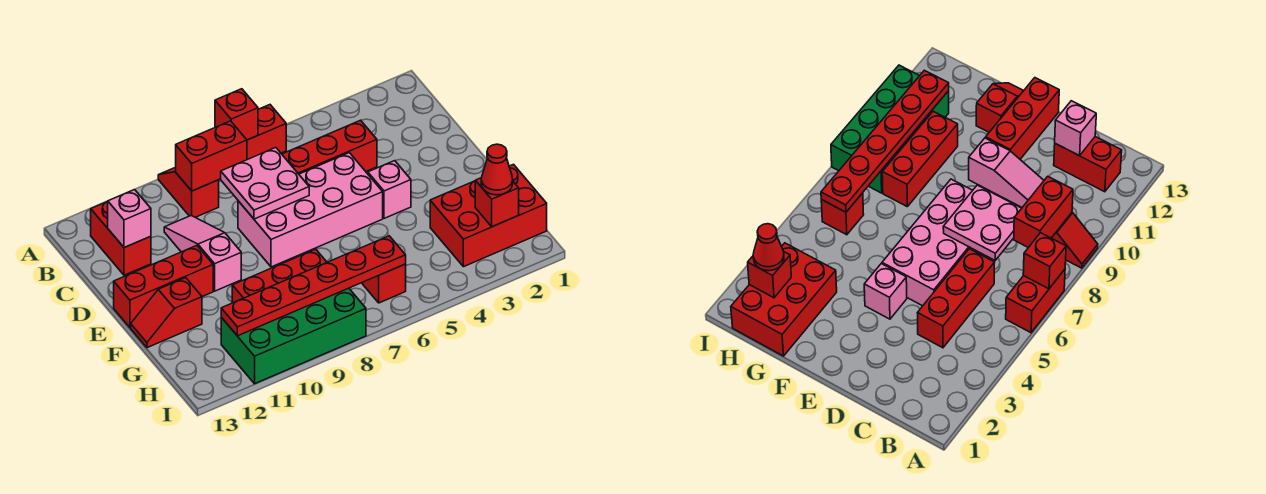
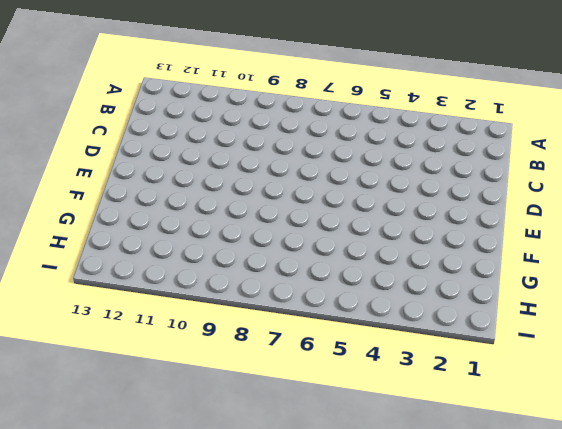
none -> red brick A6:A7 level 1
none -> red slope A9:B9 level 1 top B
none -> red brick B12:C12 level 1

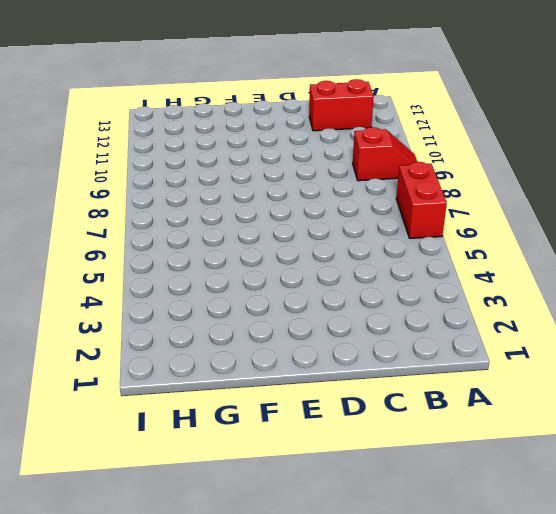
none -> red brick C4:C6 level 1
none -> pink slope C10:E10 level 1 top E
none -> pink brick D5:E8 level 1

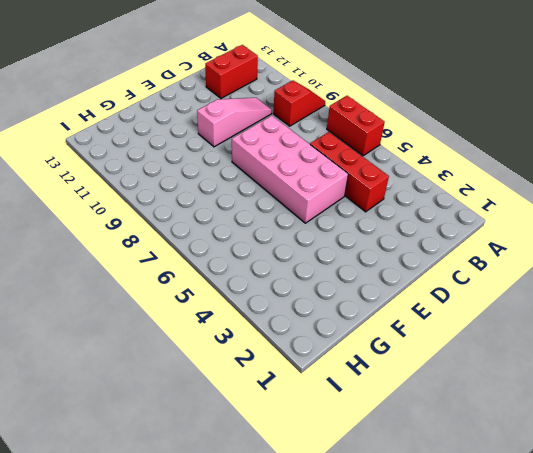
none -> pink brick E4 level 1
none -> red brick E11:E13 level 1
none -> red slope F12:F13 level 1 top 12

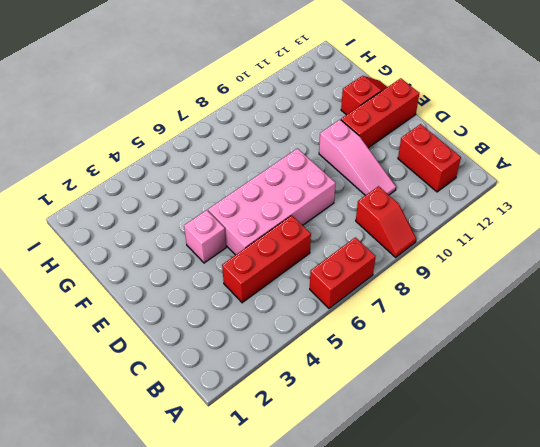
none -> red brick G1:H3 level 1
none -> red brick G8:G10 level 1
none -> red brick H6 level 1

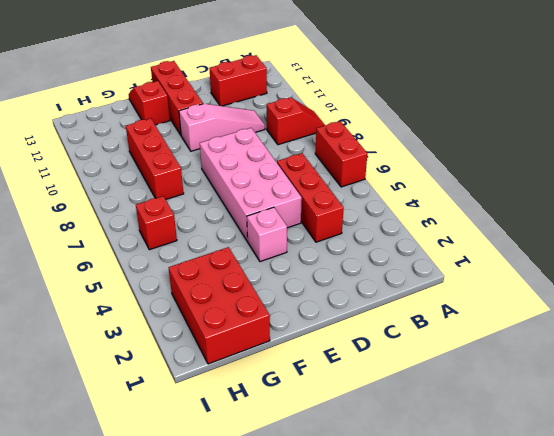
none -> green brick H8:I11 level 1
none -> red brick A7 level 2
none -> red brick B8:B9 level 2

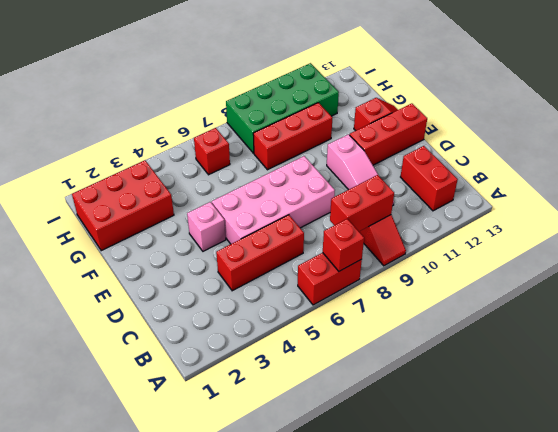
none -> pink plate C7:D8 level 2
none -> pink brick C12 level 2
none -> red brick H2 level 2

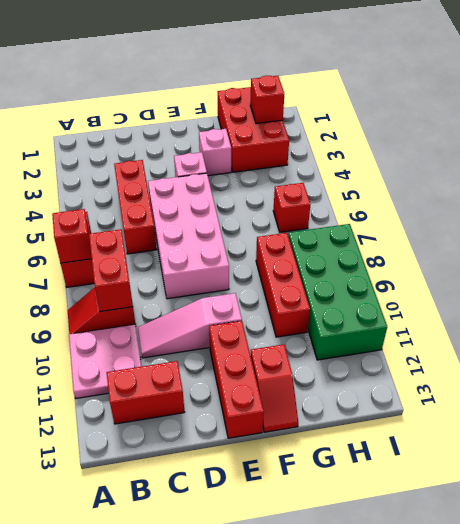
pink plate A10:B11 level 1 -> pink plate C7:D8 level 2
pink brick F3 level 1 -> pink brick C12 level 2
none -> red plate H6:H11 level 2
none -> red cone H2 level 3

